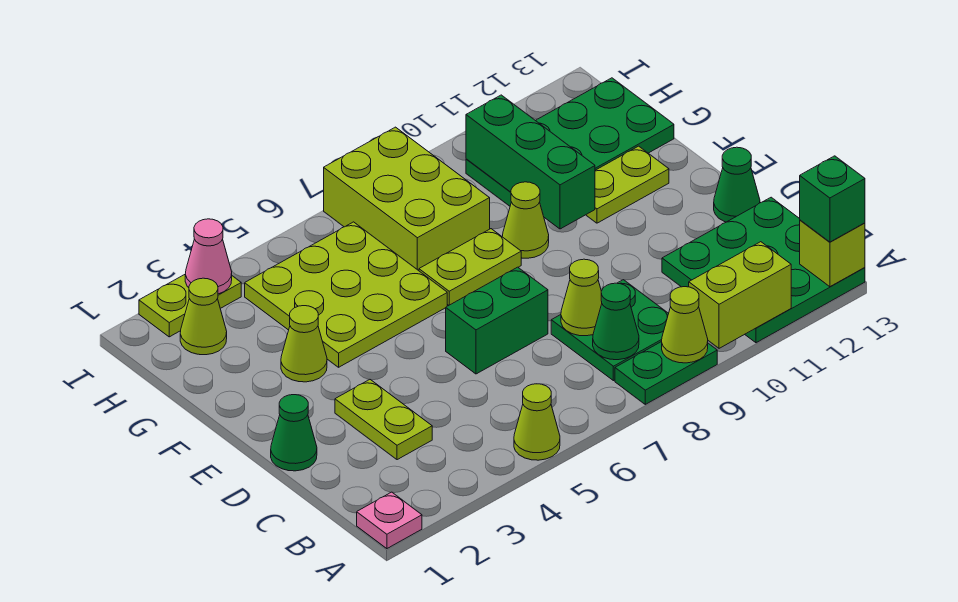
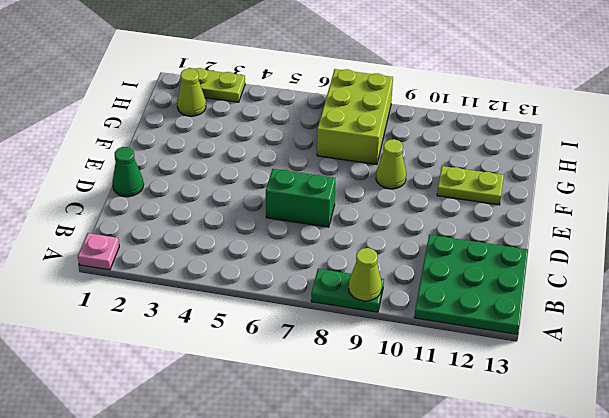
none -> lime cone A5 level 1
none -> green plate B8:C9 level 1
none -> lime plate C3:D3 level 1

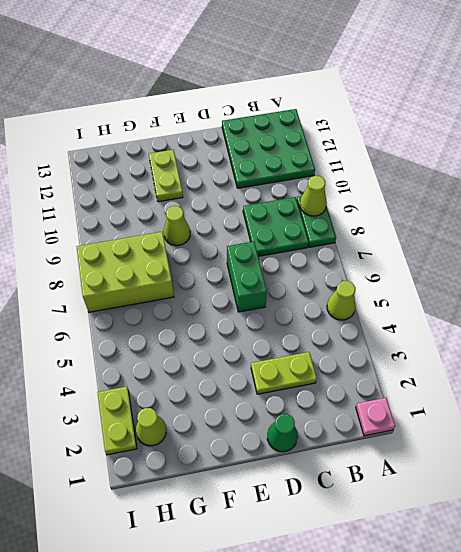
none -> green cone D13 level 1
none -> lime cone F3 level 1
none -> lime plate F4:H6 level 1

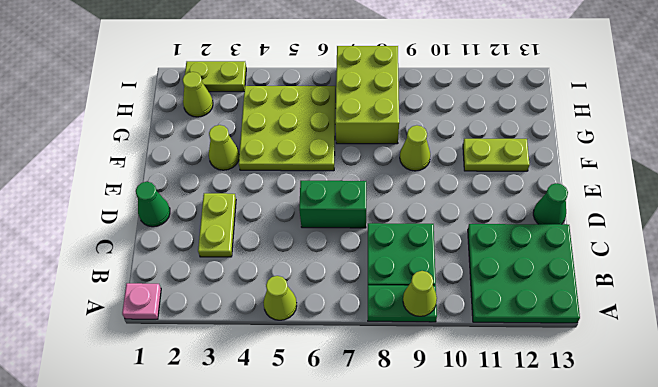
none -> lime plate F7:F8 level 1
none -> green plate G10:H13 level 1
none -> lime brick A10:A11 level 2

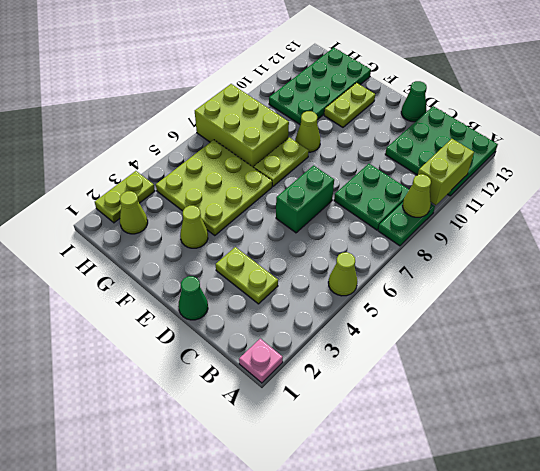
none -> lime brick A13 level 2
none -> green cone B8 level 2
none -> lime cone C8 level 2

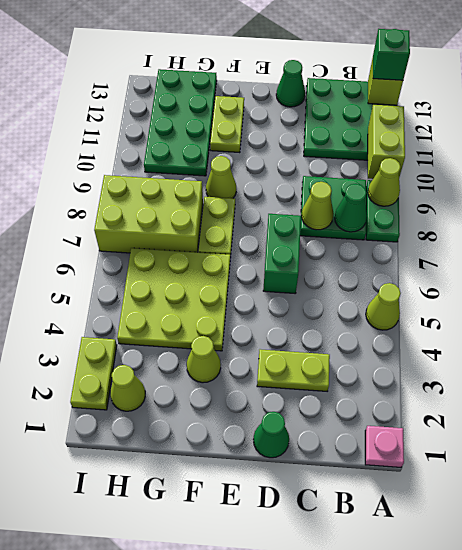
none -> green brick F10:H10 level 2
none -> pink cone I3 level 2

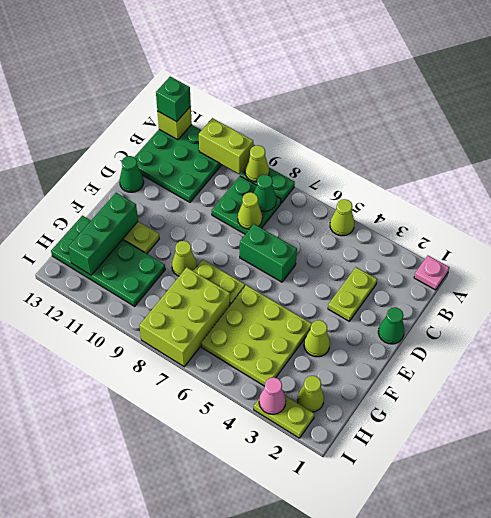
green brick F12:H12 level 2 -> green brick F10:H10 level 2

